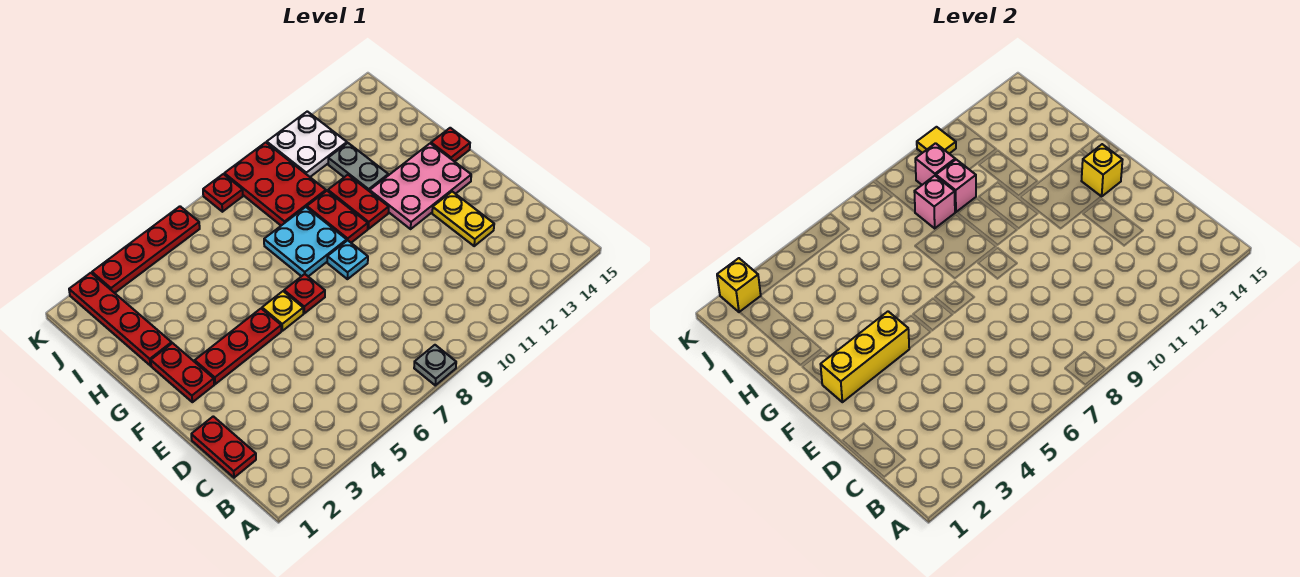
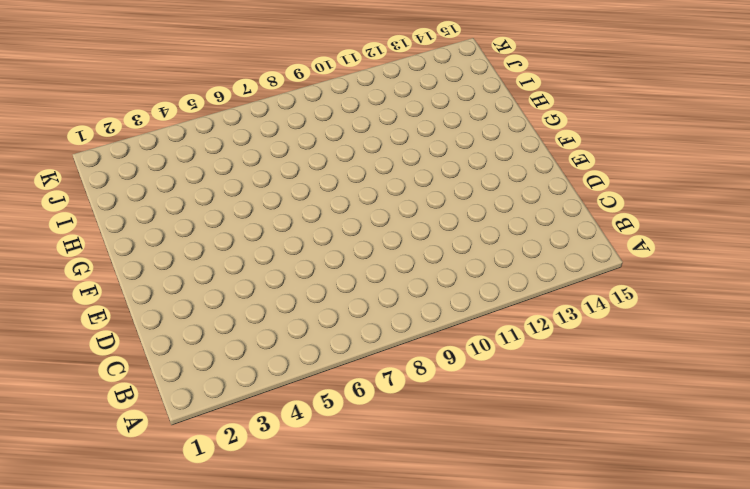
none -> grey plate A8 level 1
none -> red plate C1:D1 level 1
none -> yellow plate D13:E13 level 1

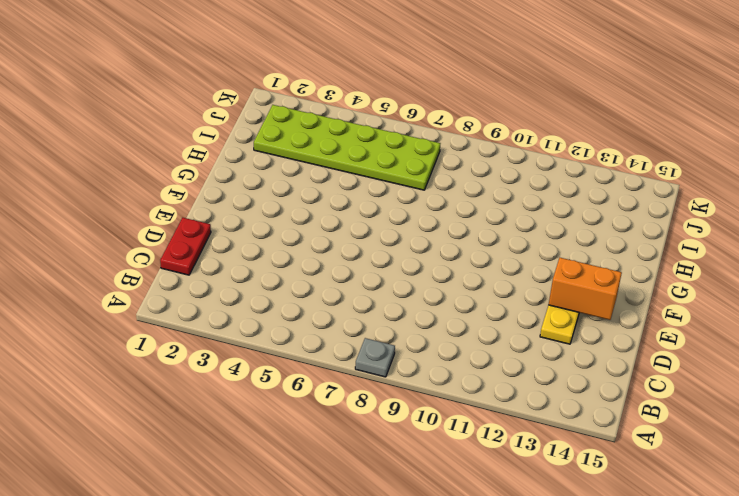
orange brick E13:E14 level 2 -> none
lime plate I2:J7 level 1 -> red plate H2:K2 level 1
none -> red plate F2:G2 level 1
none -> red plate F3:F5 level 1
none -> yellow plate F6 level 1

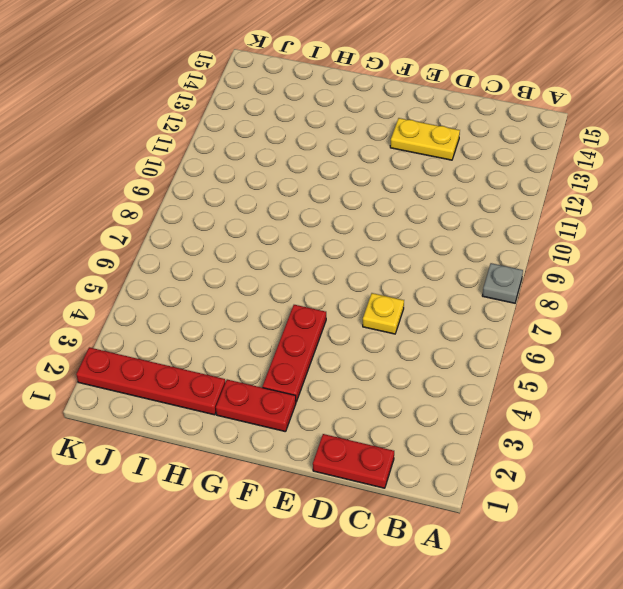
yellow plate D6 level 1 -> yellow plate F6 level 1
none -> red plate F7 level 1
none -> cyan plate F9 level 1
none -> pink plate F12:G14 level 1

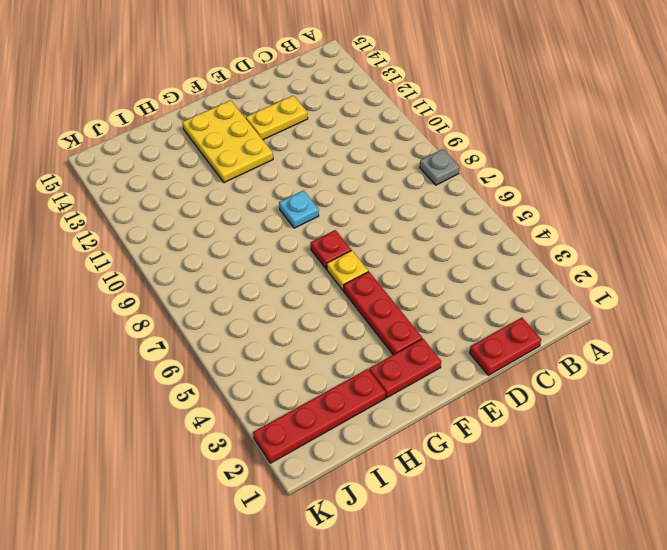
yellow plate F12:G14 level 1 -> pink plate F12:G14 level 1
none -> cyan plate G8:H9 level 1
none -> red plate G10:H10 level 1
none -> red plate G11:H11 level 1

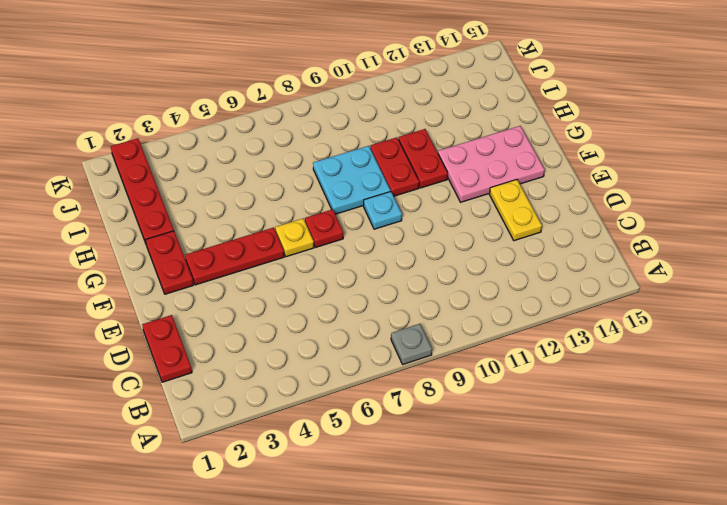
none -> red plate G15 level 1
none -> grey plate H12:I12 level 1
none -> red plate I9:K10 level 1

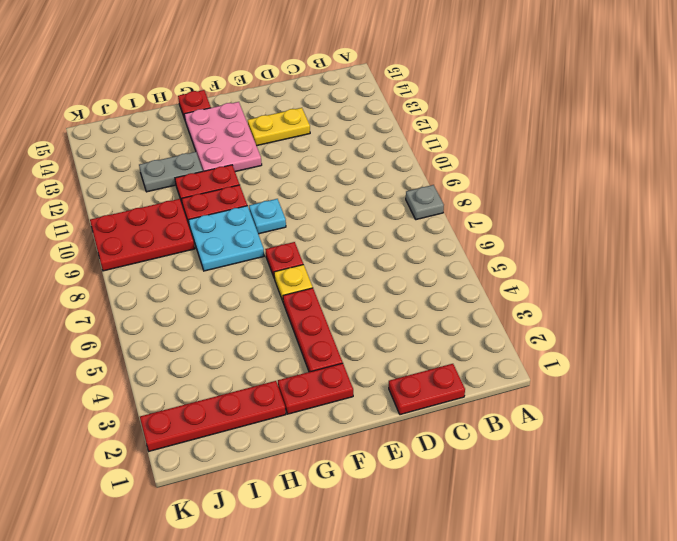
none -> white plate J11:K12 level 1
none -> red plate K3:K6 level 1
none -> red plate K8 level 1

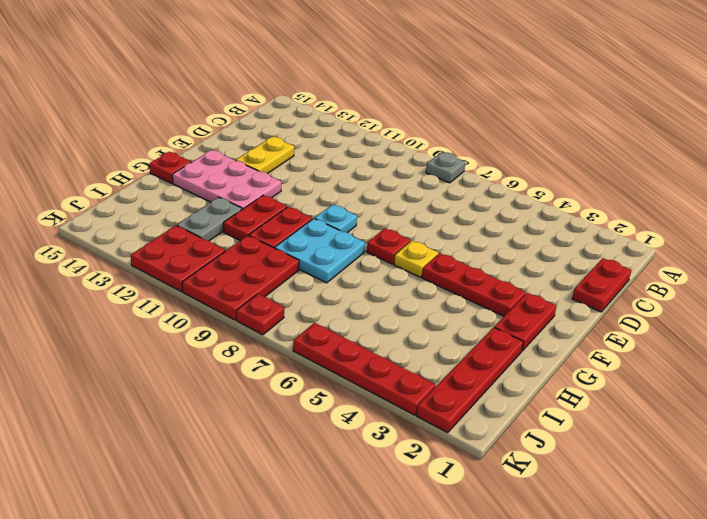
red plate J11:K12 level 1 -> white plate J11:K12 level 1
none -> yellow brick F2:F4 level 2
none -> yellow brick F14 level 2
none -> pink brick I9 level 2

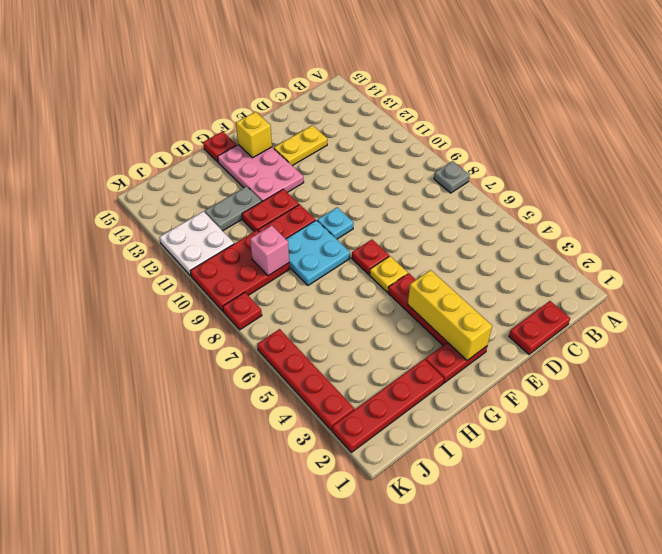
none -> pink brick I10 level 2
none -> pink brick J10 level 2
none -> yellow brick K2 level 2

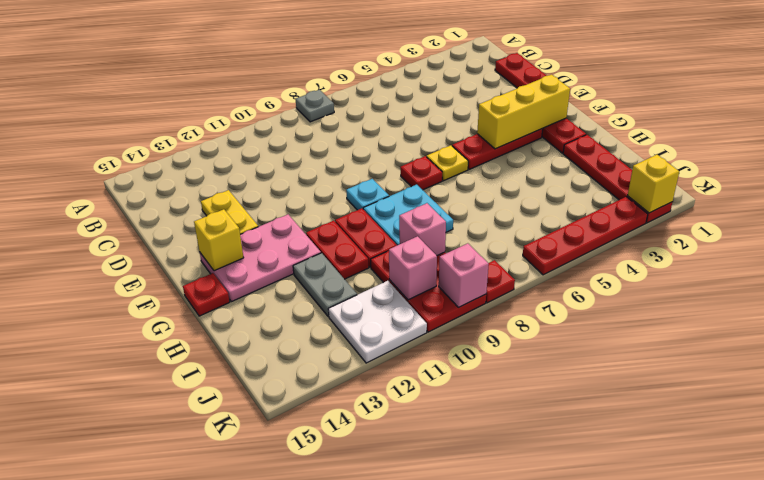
pink brick K9 level 2 -> pink brick I10 level 2
none -> yellow tile K11 level 2

